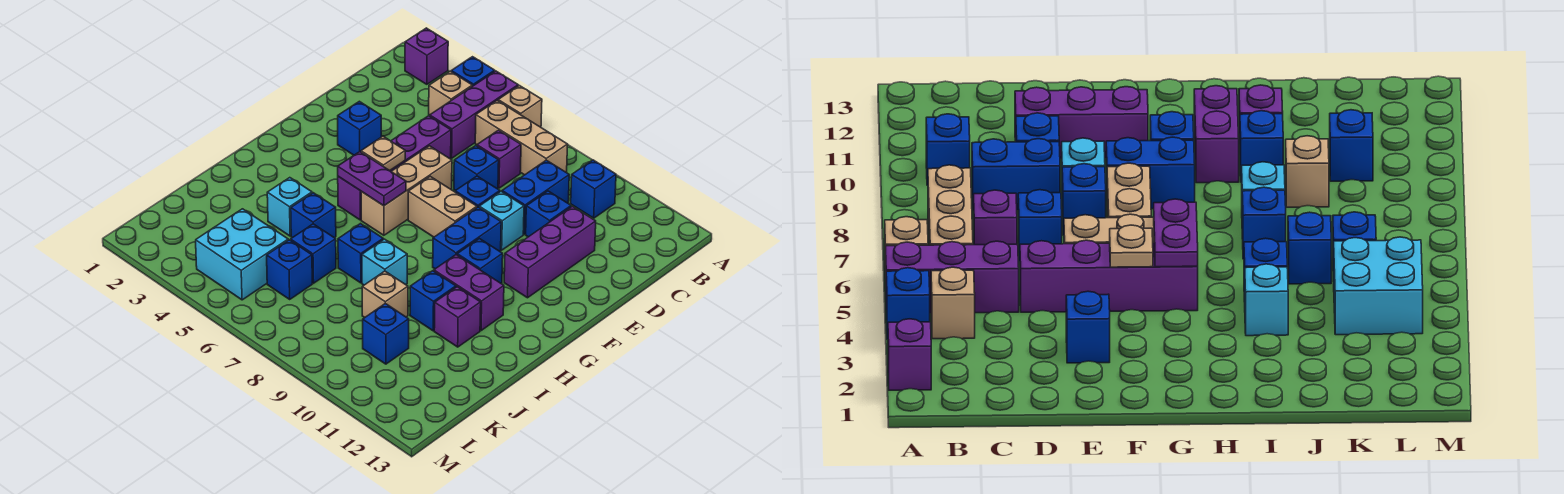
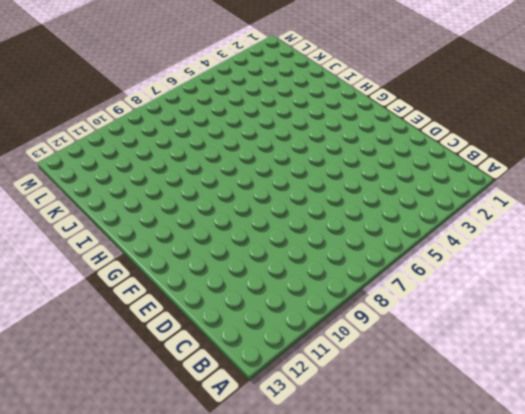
none -> purple brick A2 level 1
none -> blue brick A4 level 1
none -> purple brick A5:C5 level 1
none -> tan brick A6 level 1

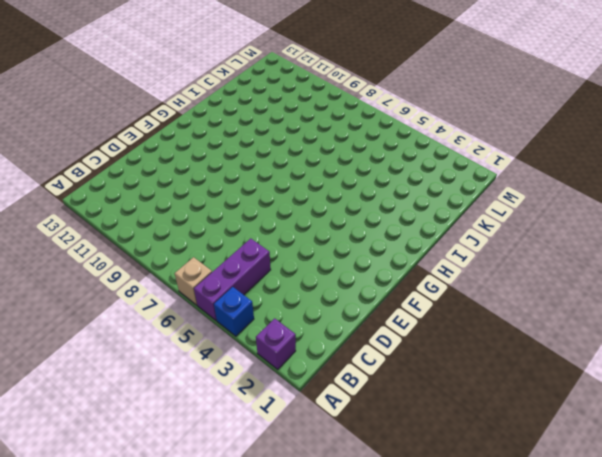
none -> tan brick B4 level 1
none -> tan brick B6:B8 level 1
none -> blue brick B10 level 1
none -> purple brick C7 level 1

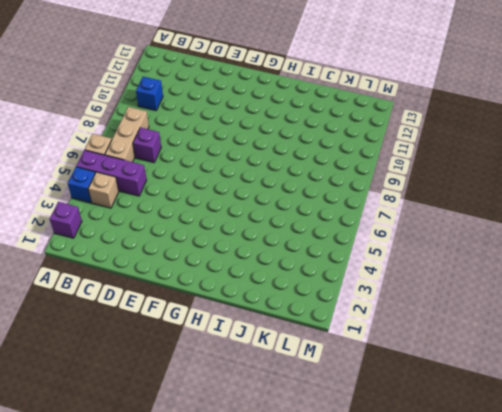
none -> blue brick C9:D9 level 1
none -> purple brick D5:G5 level 1
none -> blue brick D7 level 1
none -> blue brick D10 level 1

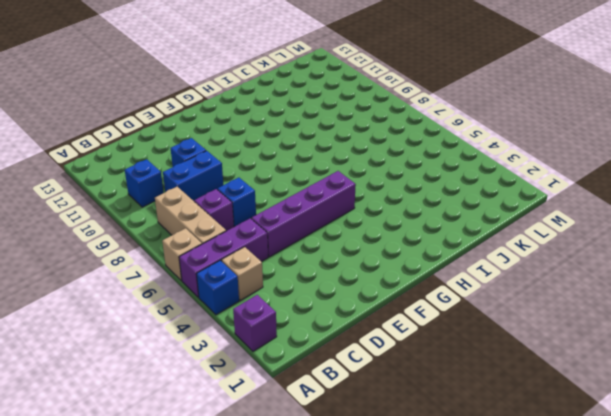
none -> purple brick D11:F11 level 1
none -> blue brick E3 level 1
none -> tan brick E6:G6 level 1
none -> blue brick E8 level 1

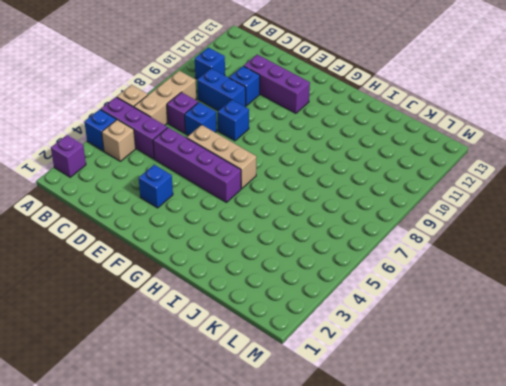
none -> cyan brick E9 level 1
none -> tan brick F7:F8 level 1
none -> blue brick F9:G9 level 1
none -> blue brick G10 level 1

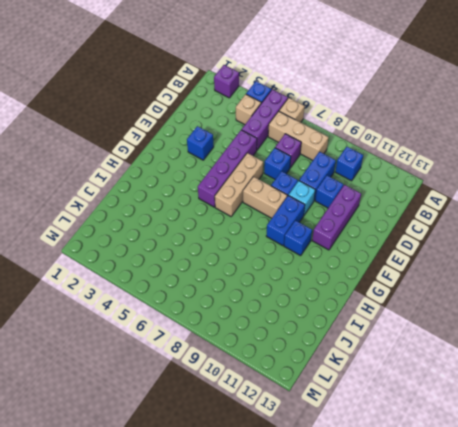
none -> purple brick H10:H11 level 1
none -> cyan brick I4 level 1
none -> blue brick I5 level 1
none -> blue brick I7 level 1

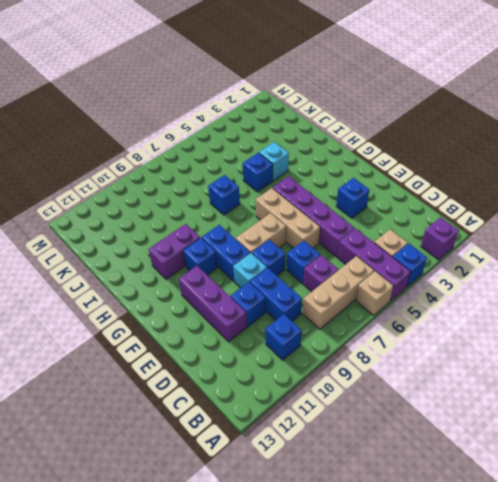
none -> cyan brick I8 level 1
none -> blue brick I10 level 1
none -> purple brick I11 level 1
none -> blue brick J6 level 1

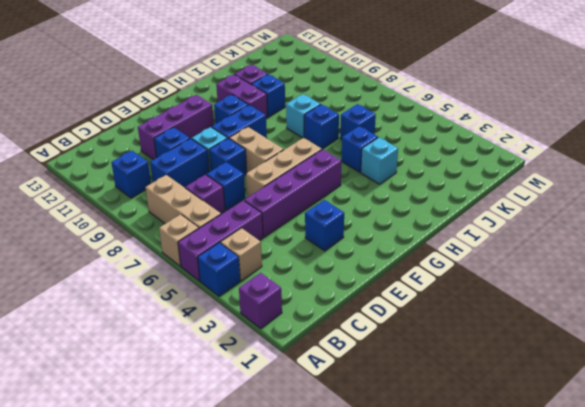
none -> tan brick J9 level 1
none -> cyan brick K4:L5 level 1
none -> blue brick K6 level 1
none -> blue brick K10 level 1

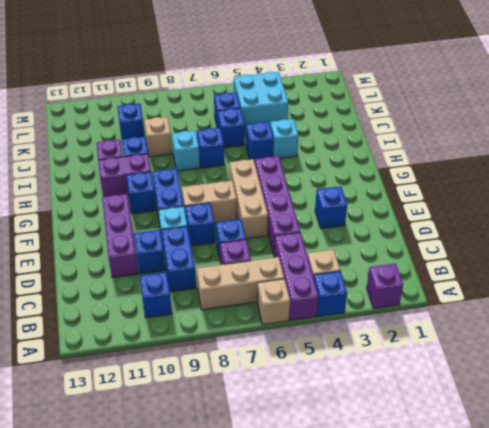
none -> tan plate F5 level 2
none -> purple plate G5:G6 level 2

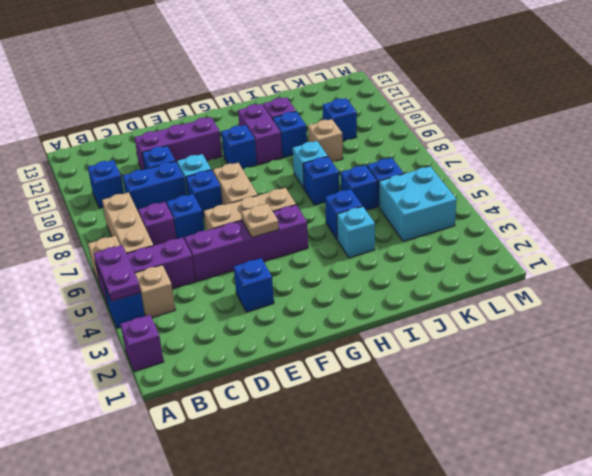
purple plate A4:A5 level 2 -> purple plate G5:G6 level 2
none -> blue brick F9:G9 level 1

